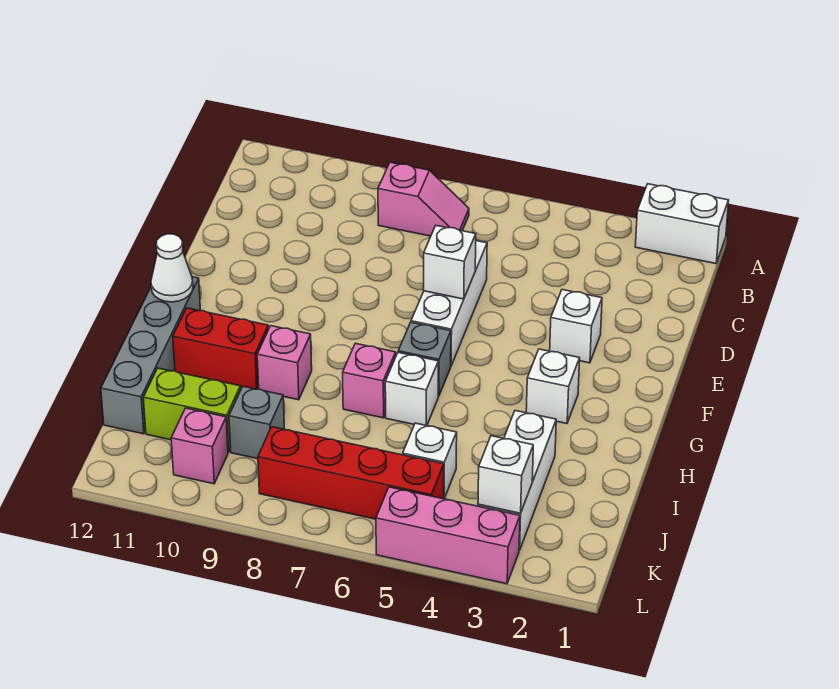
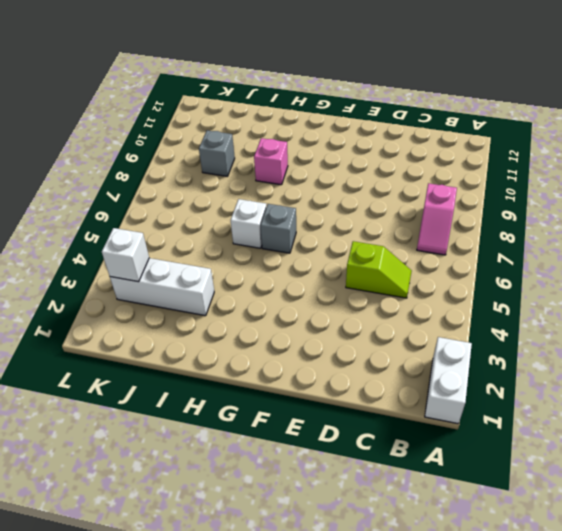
lime slope C5:D5 level 1 top D -> none
none -> white brick D6:F6 level 1
none -> white brick E3 level 1
none -> white brick G3 level 1

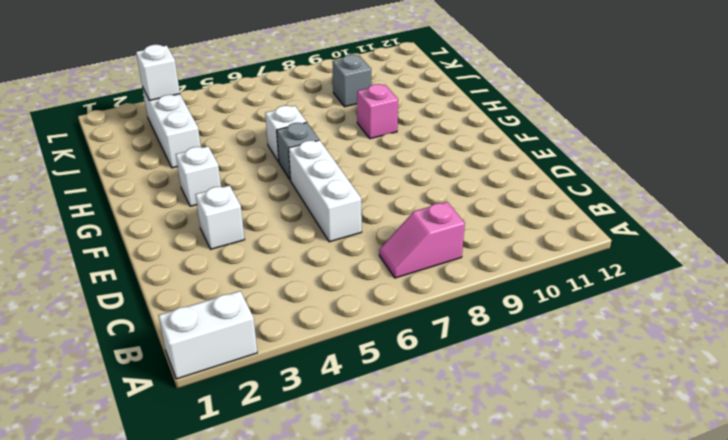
none -> grey brick G12:J12 level 1
none -> pink brick H7 level 1
none -> red brick H10:H11 level 1

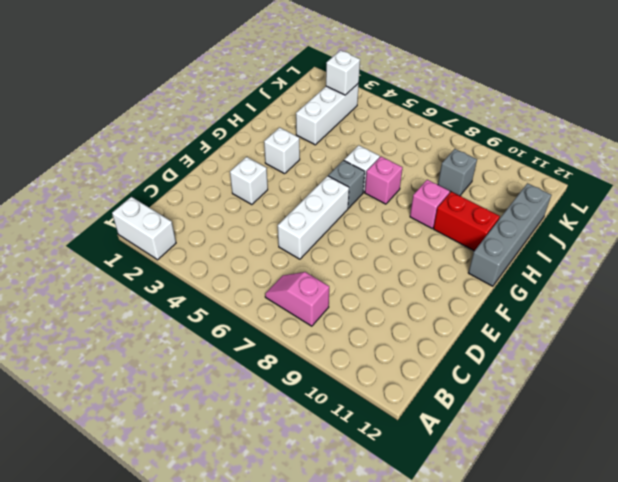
none -> white brick J5 level 1
none -> lime brick J10:J11 level 1
none -> red brick K5:K8 level 1

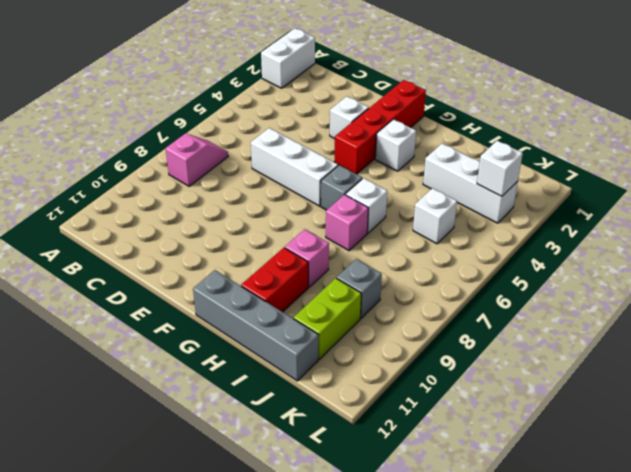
red brick F1:F4 level 1 -> red brick K5:K8 level 1
none -> pink brick K10 level 1
none -> pink brick L3:L5 level 1
none -> white brick E6 level 2

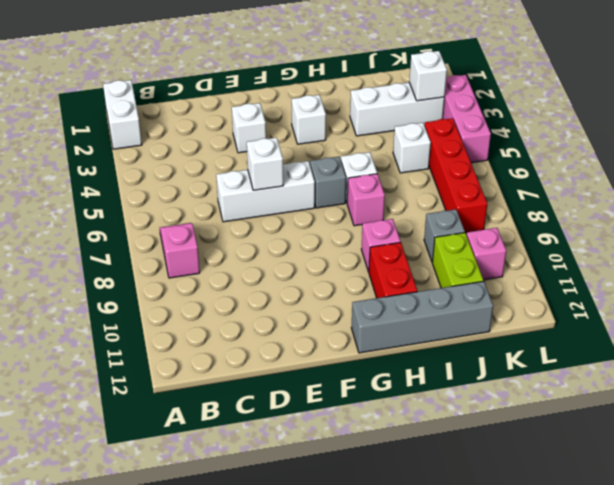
none -> white cone G12 level 2

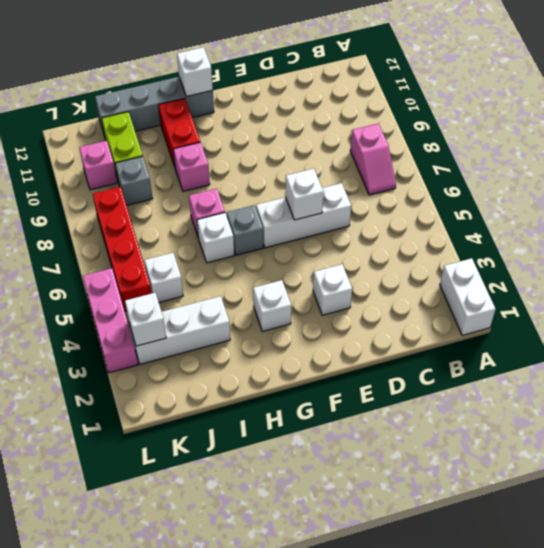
white brick G12 level 2 -> white cone G12 level 2

